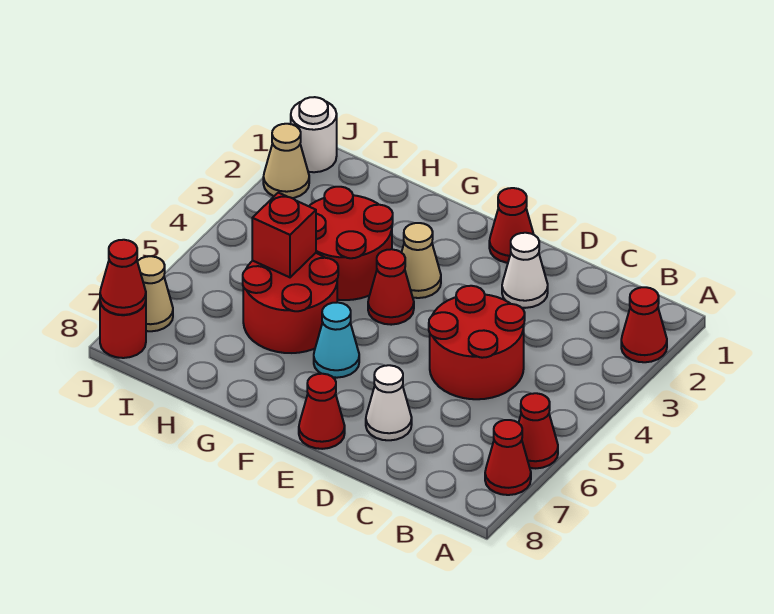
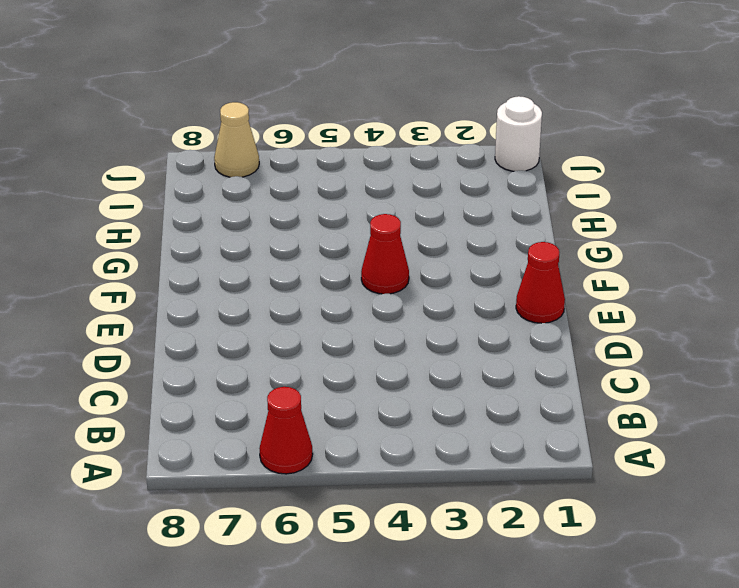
none -> red cone A2 level 1
none -> red cone A7 level 1
none -> red round brick C4:D5 level 1

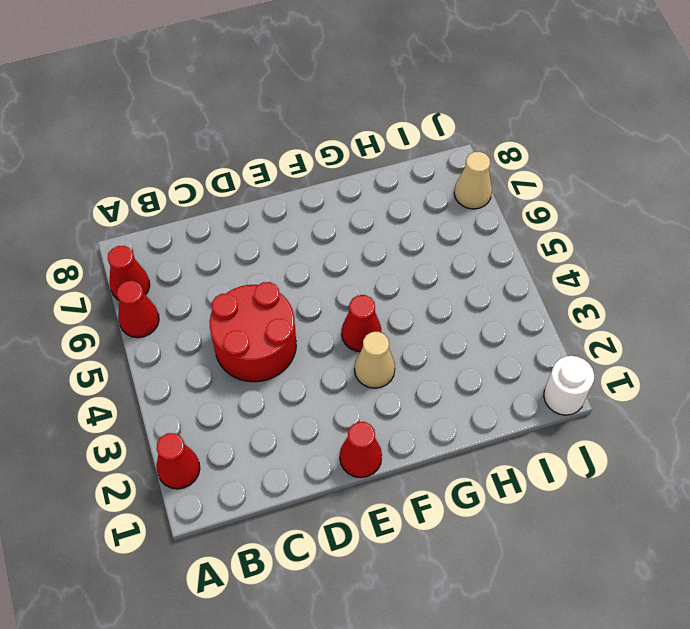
none -> white cone D2 level 1
none -> white cone D7 level 1
none -> red cone E8 level 1

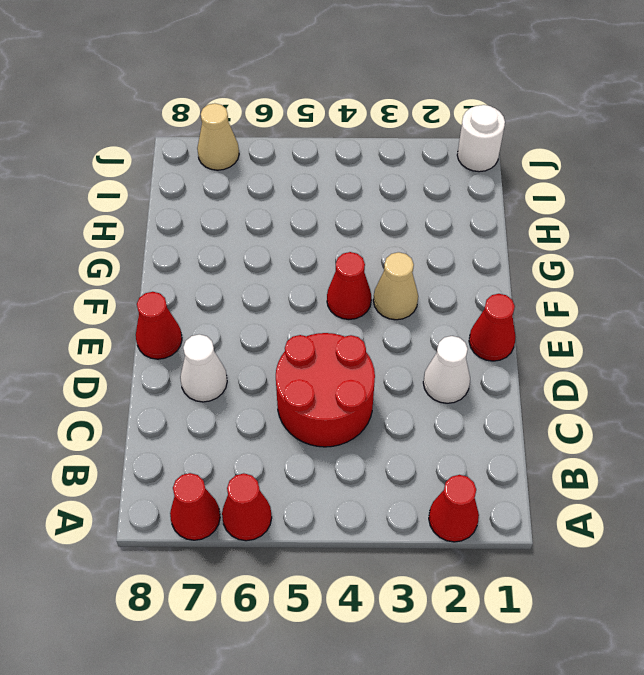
none -> cyan cone F6 level 1
none -> red round brick G3:H4 level 1
none -> red round brick G5:H6 level 1

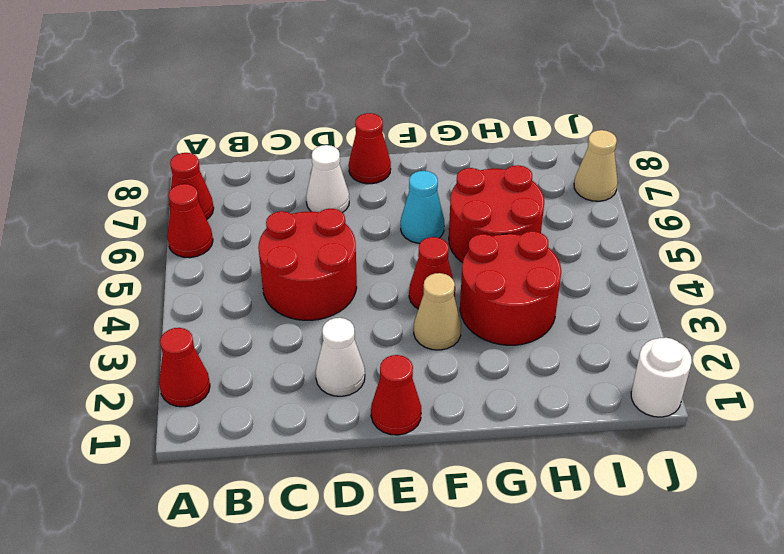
none -> tan cone J2 level 1
none -> red round brick J8 level 1
none -> red brick H5 level 2

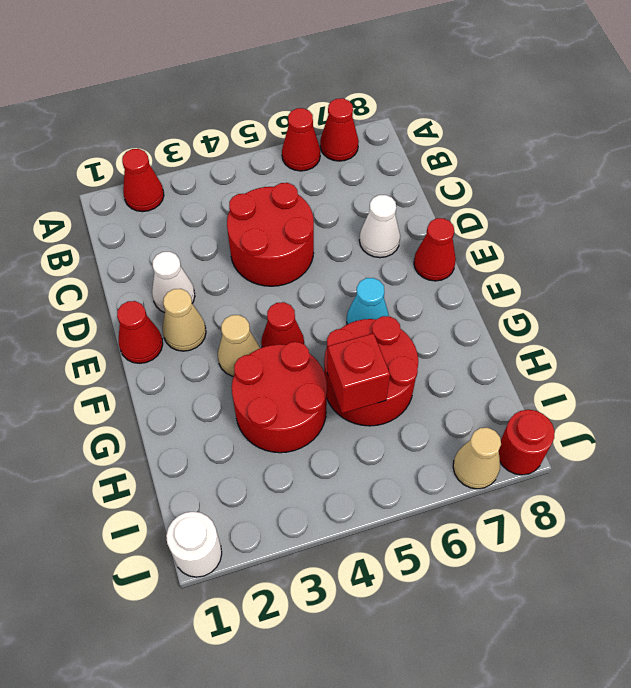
tan cone E2 level 1 -> tan cone J2 level 1
none -> red cone J8 level 2

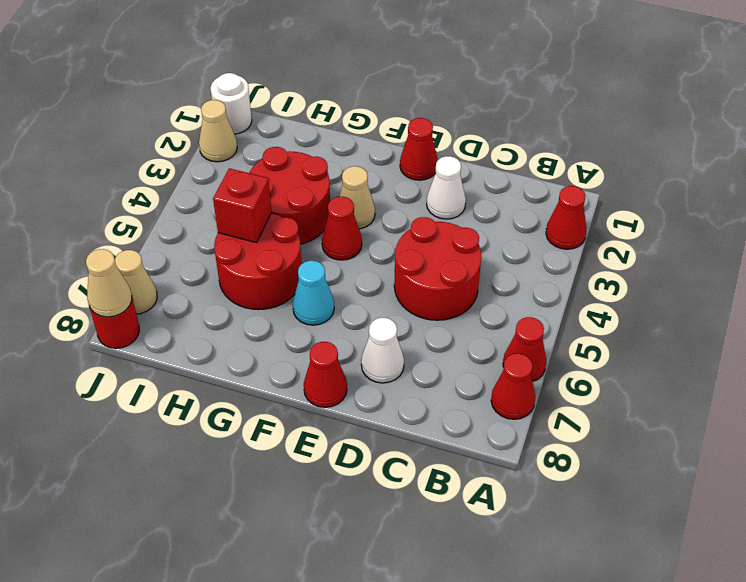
tan cone J8 level 2 -> red cone J8 level 2

